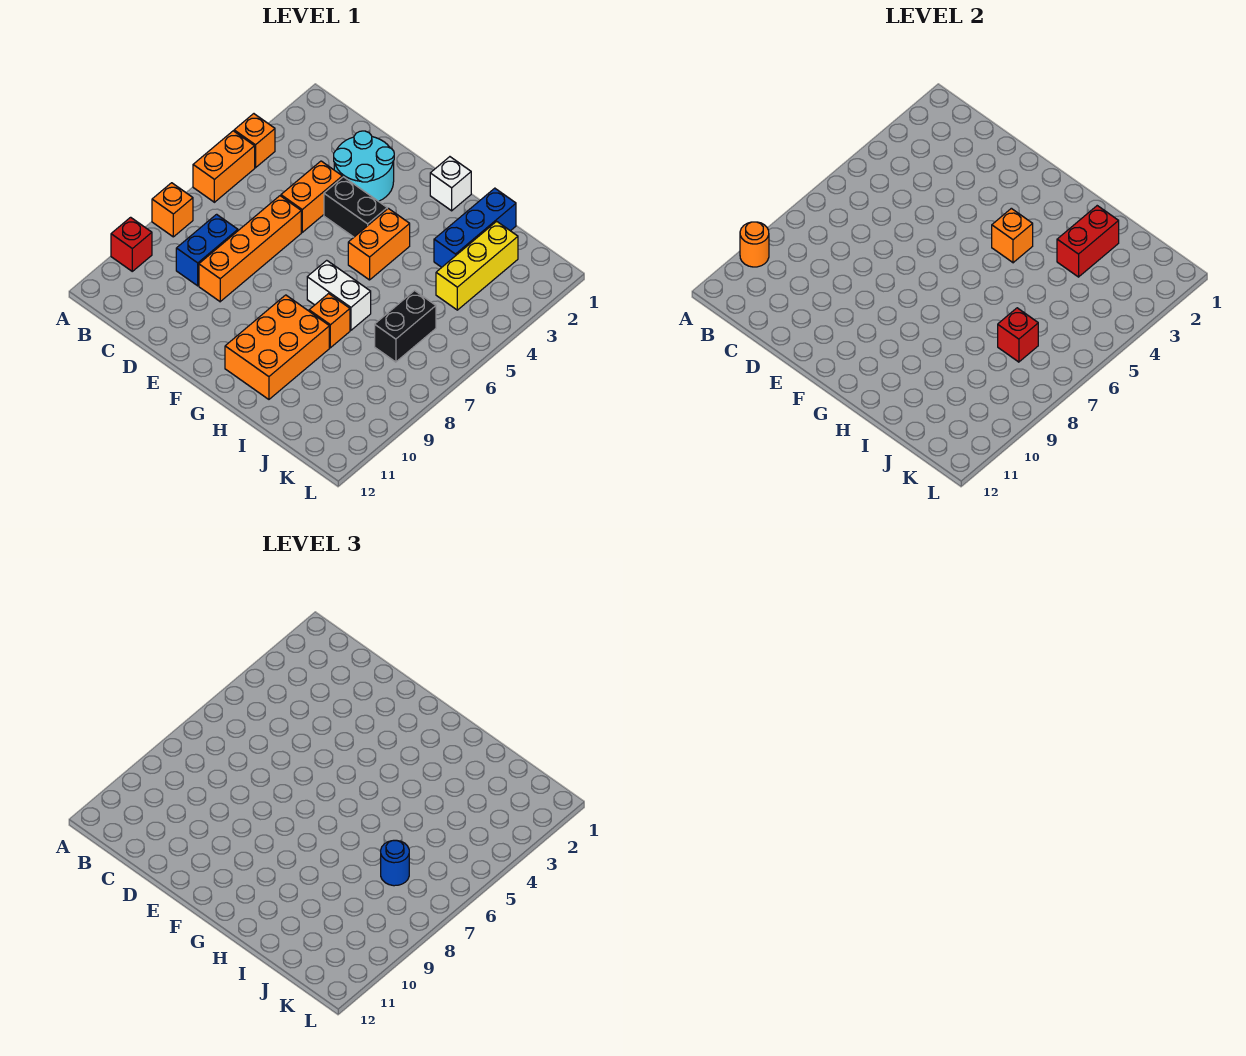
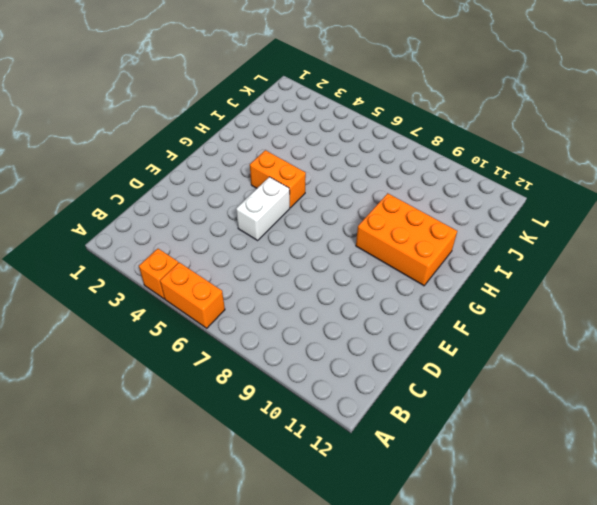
white brick E5:F5 level 1 -> white brick G7:H7 level 1
none -> orange brick A8 level 1
none -> red brick A10 level 1
none -> blue brick C8:C9 level 1

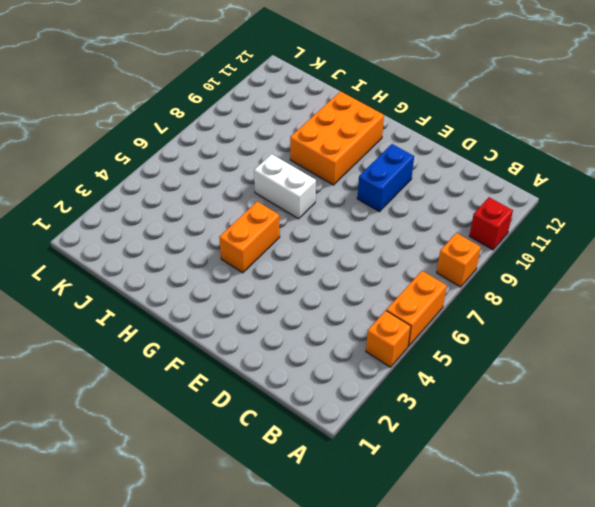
blue brick E9:E10 level 1 -> blue brick C8:C9 level 1
none -> cyan round brick D2:E3 level 1
none -> orange brick D4:D5 level 1
none -> orange brick D6:D9 level 1

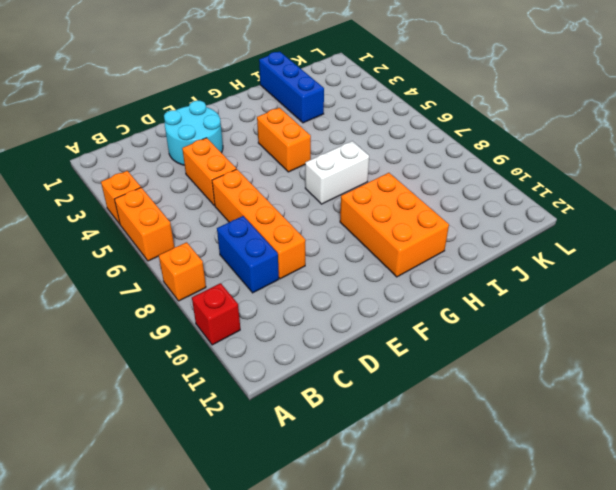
none -> black brick E4:F4 level 1
none -> white brick G1 level 1
none -> orange brick H8 level 1

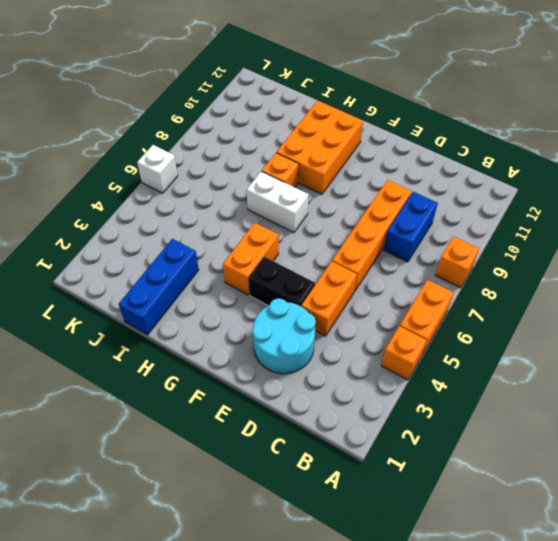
white brick L6 level 1 -> white brick G1 level 1
none -> red brick A10 level 1
none -> yellow brick J2:J4 level 1
none -> black brick J6:J7 level 1

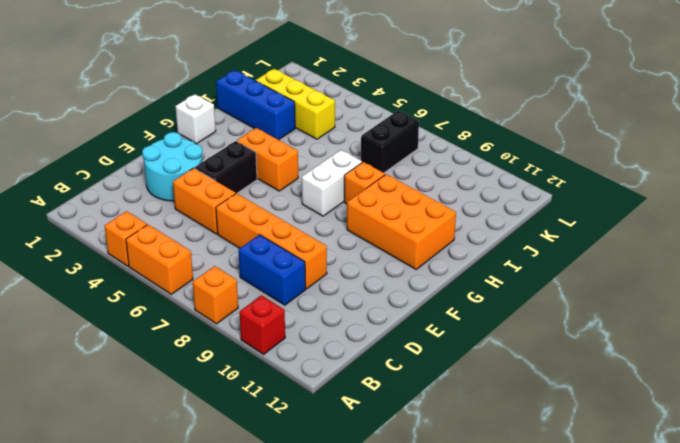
black brick J7:K7 level 1 -> black brick J6:J7 level 1
none -> orange round brick A10 level 2
none -> orange brick G4 level 2
none -> red brick I2:I3 level 2

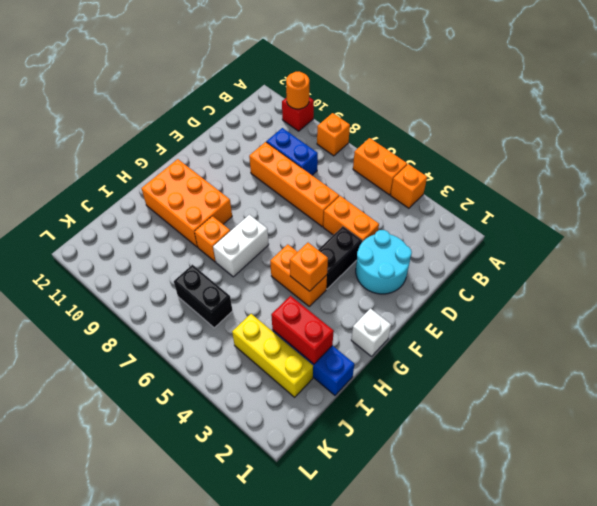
none -> red brick J7 level 2
none -> blue round brick J7 level 3

